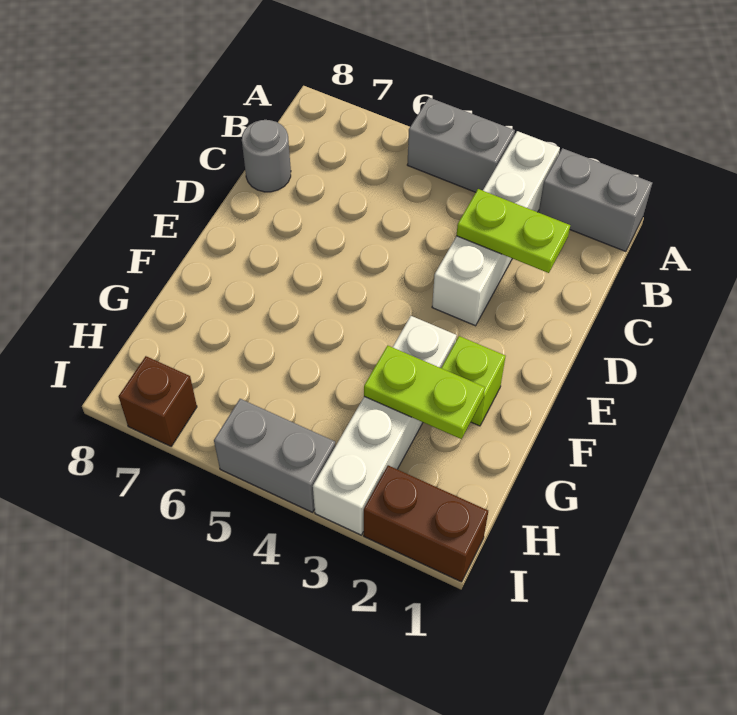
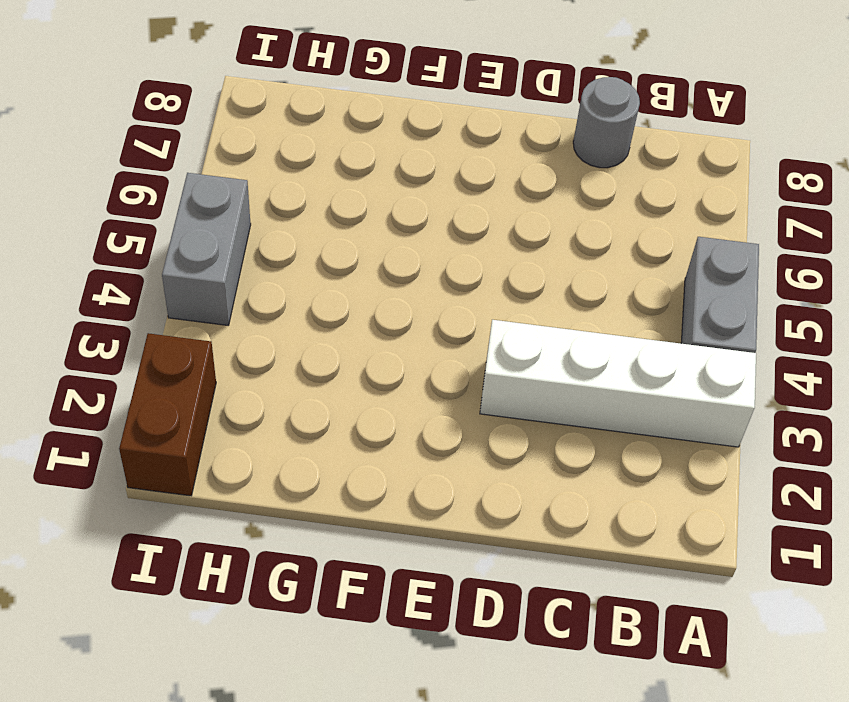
none -> grey brick A1:A2 level 1
none -> lime brick F2 level 1

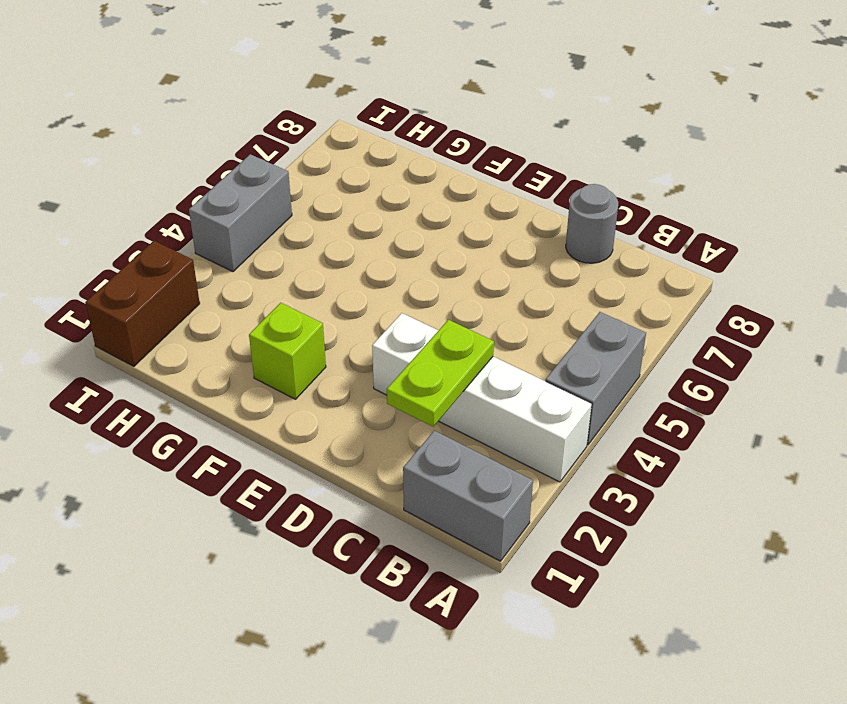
grey brick A1:B1 level 1 -> grey brick A1:A2 level 1
none -> white brick F3:I3 level 1
none -> brown brick I7 level 1

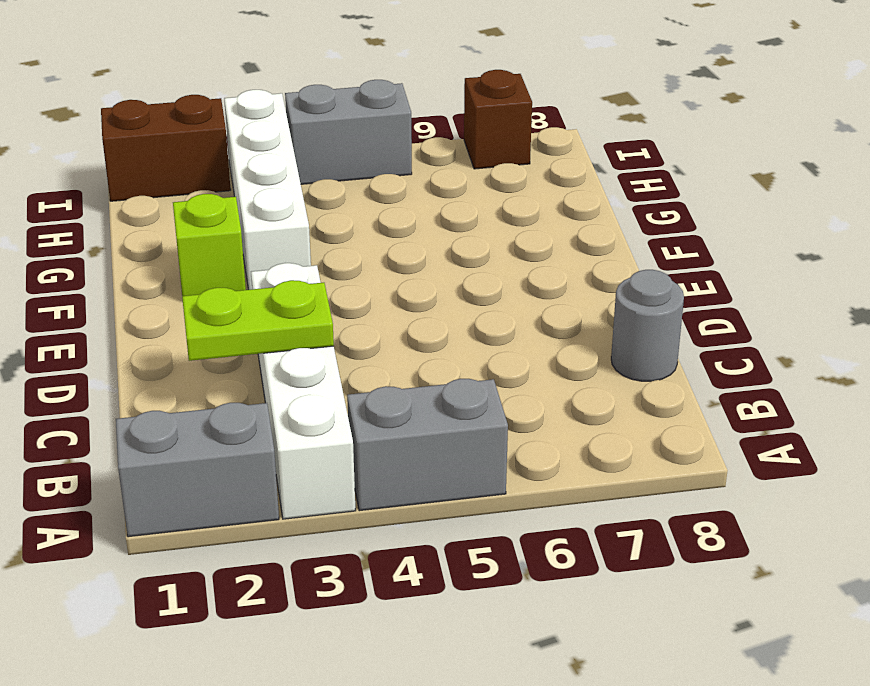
none -> lime plate G2:G3 level 2

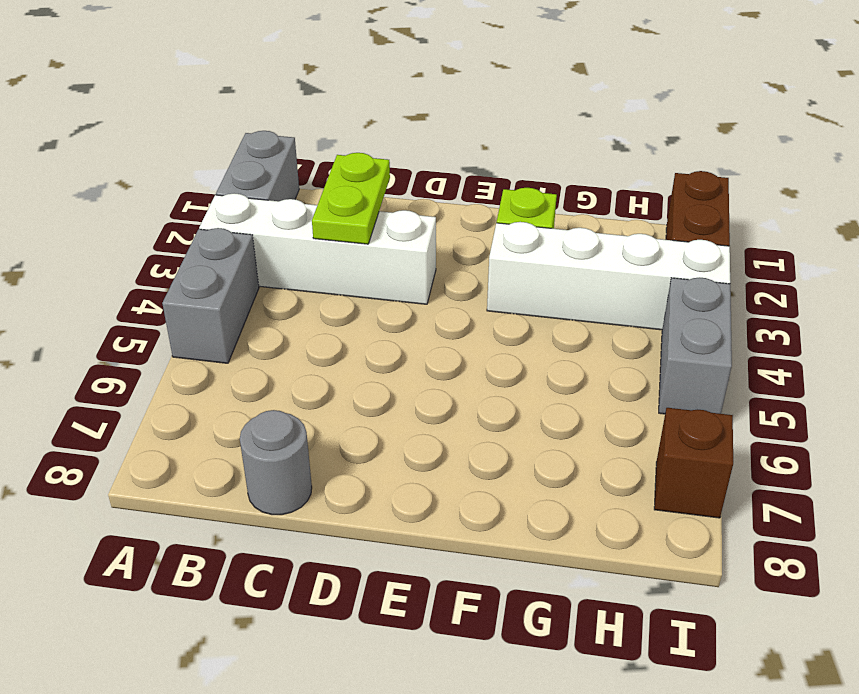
none -> lime plate G2:G3 level 2

